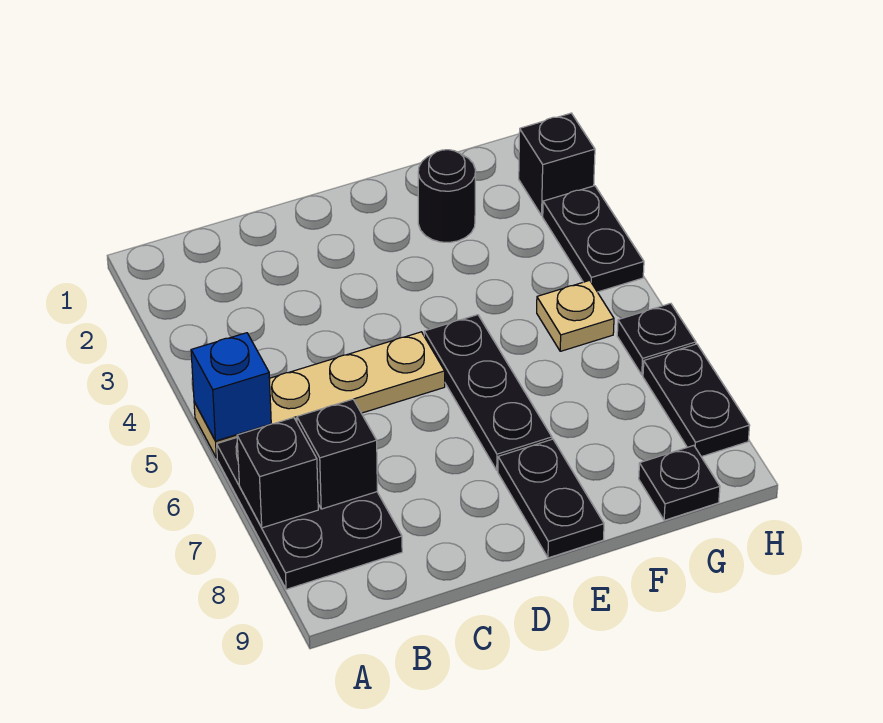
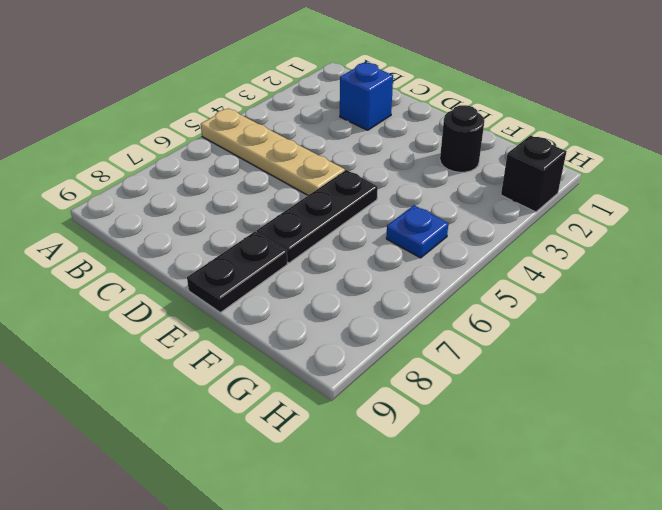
blue brick C2 level 1 -> blue brick A5 level 2
blue plate G5 level 1 -> tan plate G5 level 1
none -> black plate A6:B8 level 1
none -> black plate G9 level 1
none -> black plate H3:H4 level 1

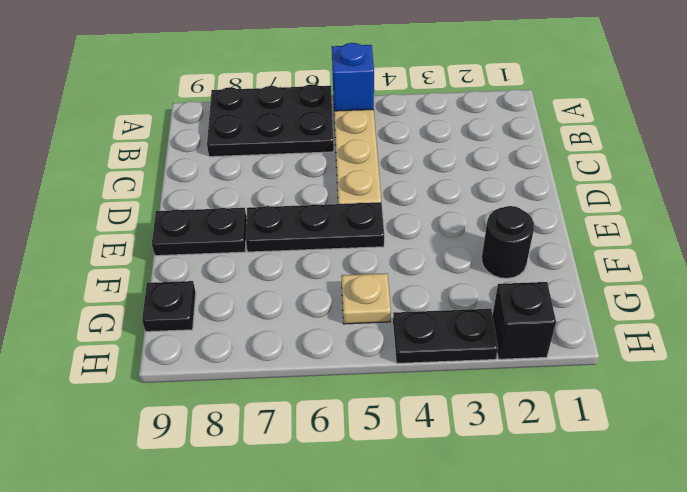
none -> black plate H6 level 1
none -> black plate H7:H8 level 1
none -> black brick A7 level 2

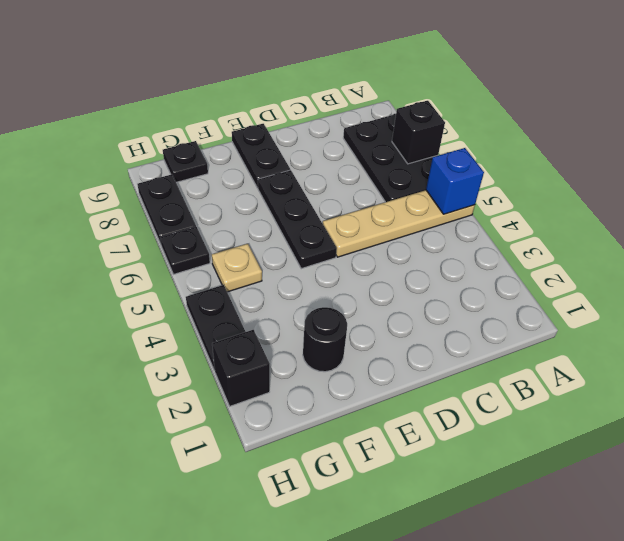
none -> black brick B7 level 2

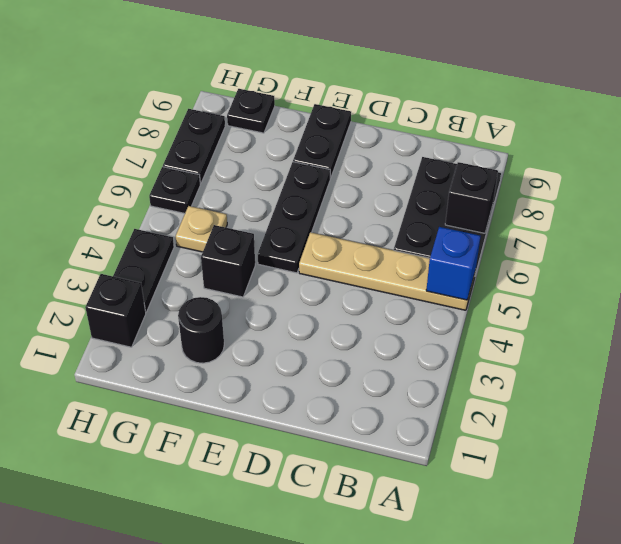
black brick F4 level 1 -> black brick B7 level 2

